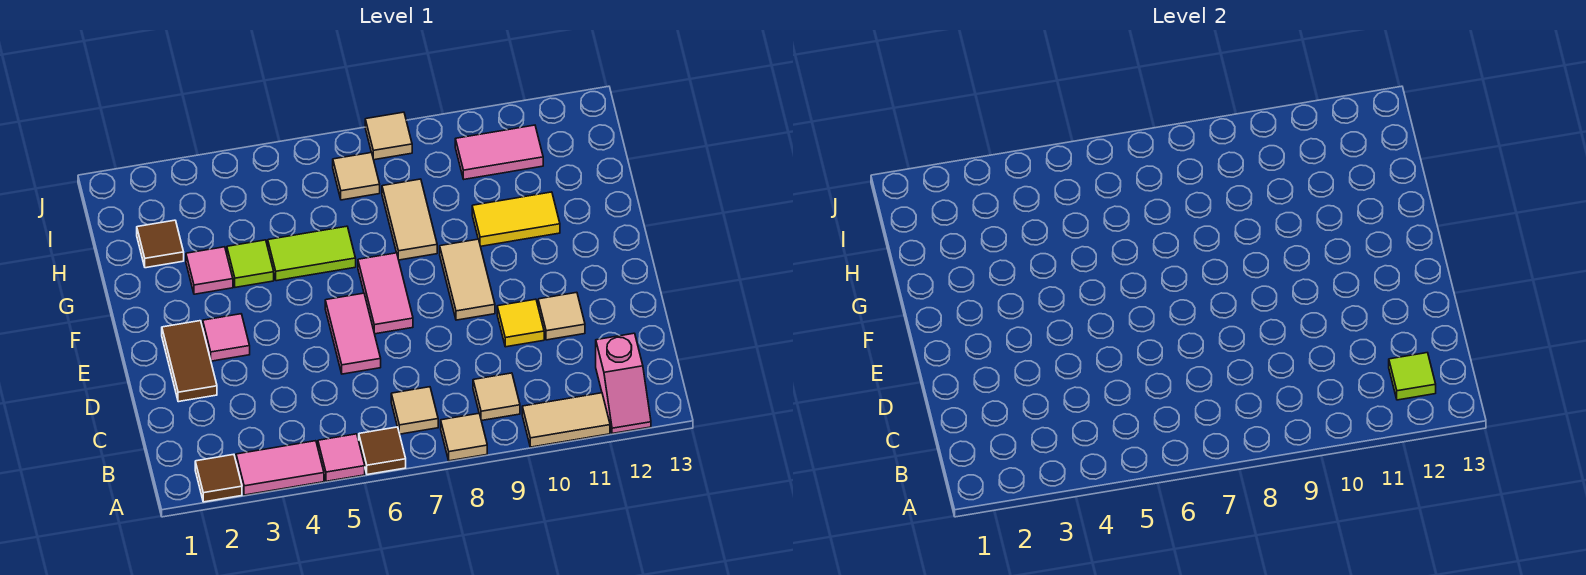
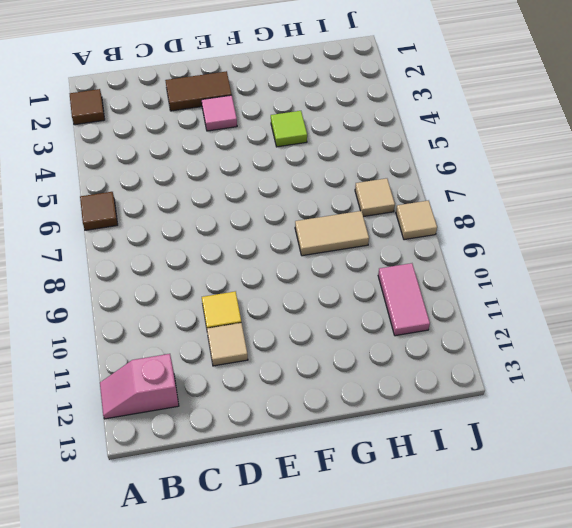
none -> pink tile A3:A4 level 1
none -> pink tile A5 level 1
none -> tan tile A8 level 1

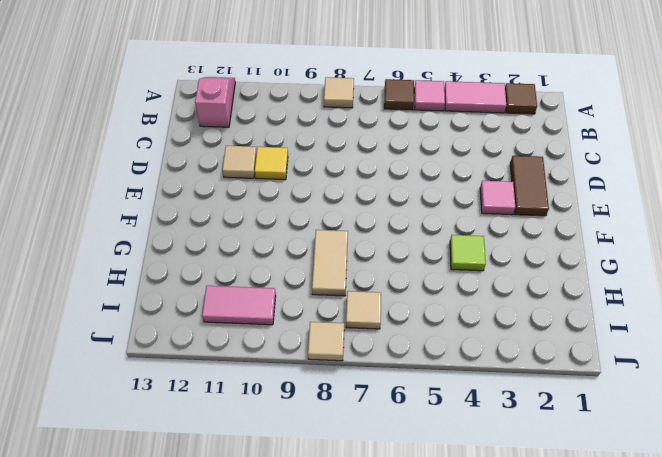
none -> tan tile A10:A11 level 1
none -> tan tile B7 level 1
none -> tan tile B9 level 1

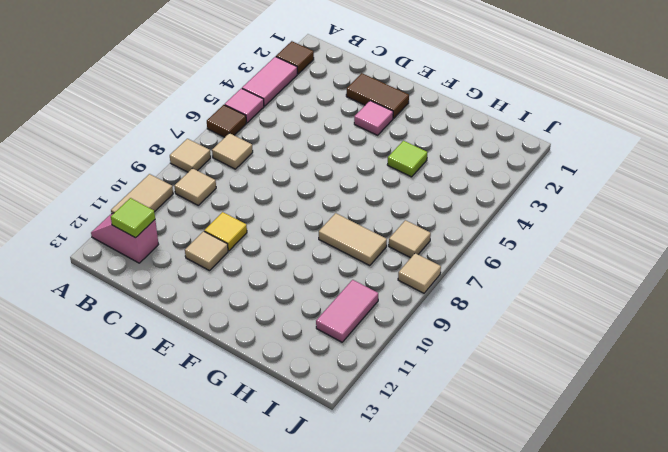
none -> pink tile D6:E6 level 1
none -> pink tile E7:F7 level 1
none -> tan tile E9:F9 level 1

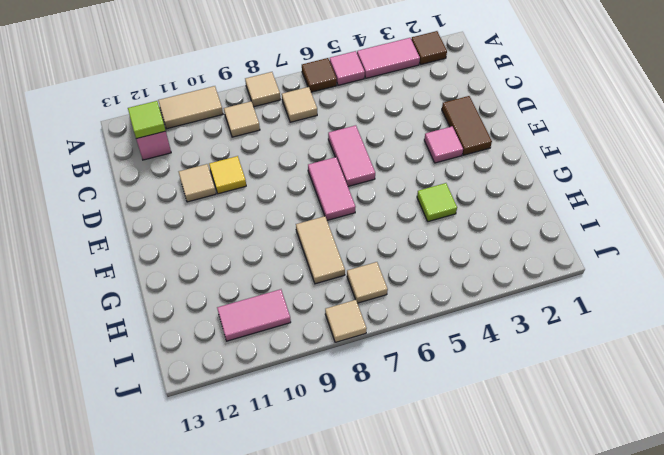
none -> tan tile E9:F9 level 1
none -> pink tile G3 level 1
none -> lime tile G5:G6 level 1

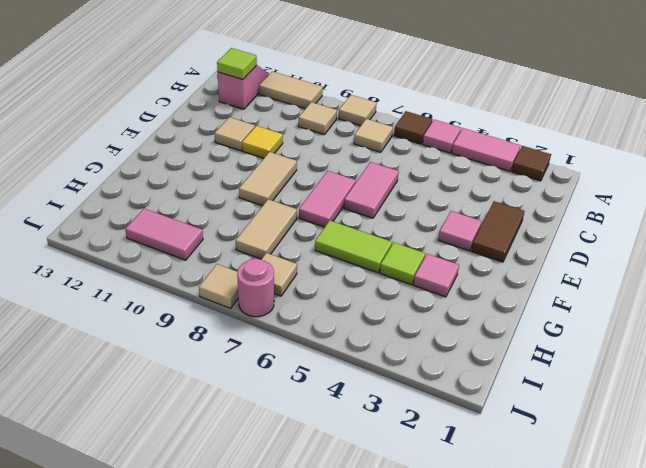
pink round brick J7 level 1 -> none
none -> yellow tile G10:G11 level 1
none -> brown tile H2 level 1

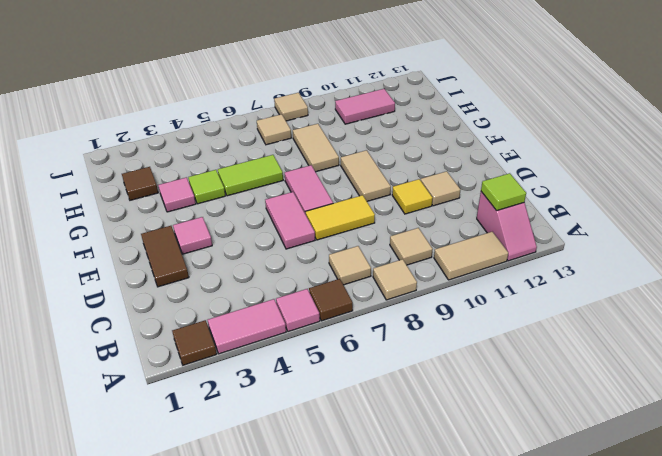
yellow tile D7:D8 level 1 -> yellow tile G10:G11 level 1

